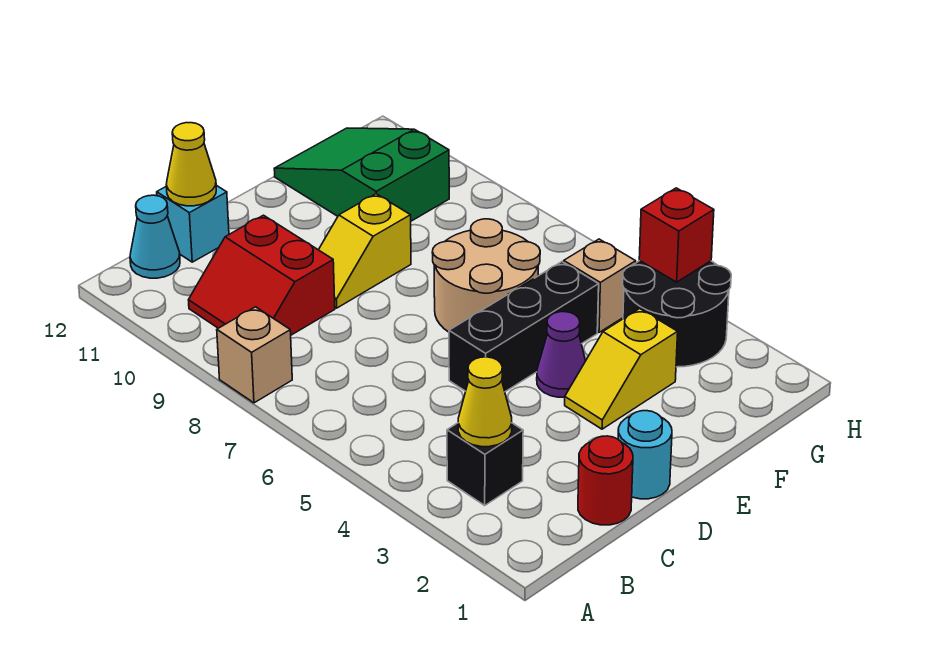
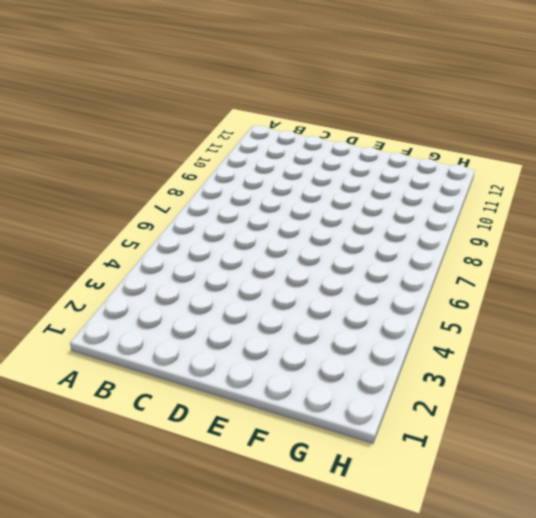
none -> tan brick A8 level 1
none -> black brick B3 level 1
none -> red slope B9:C10 level 1 top C

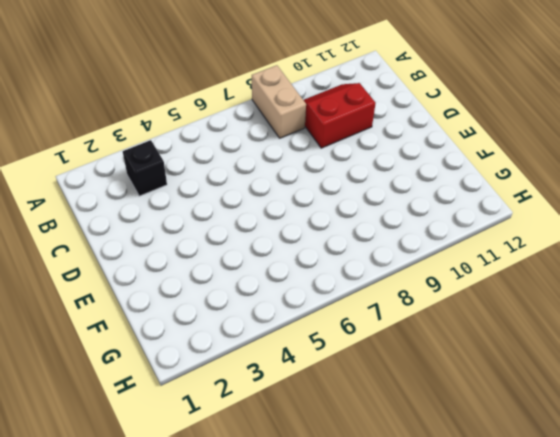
tan brick A8:B8 level 1 -> tan brick A8 level 1
none -> cyan cone B12 level 1
none -> red round brick C1 level 1
none -> cyan brick C12 level 1

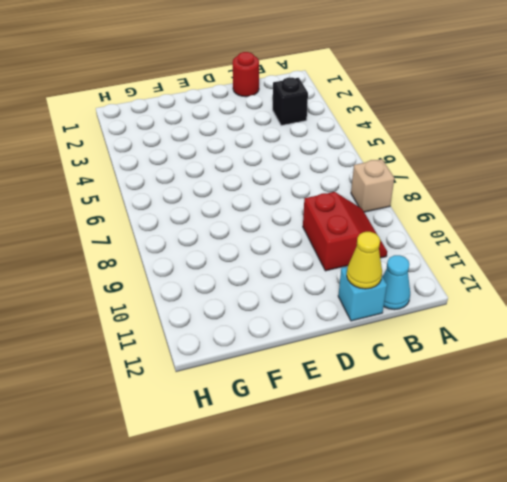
none -> cyan round brick D1 level 1
none -> black brick D5:F5 level 1
none -> yellow slope D9:E9 level 1 top E

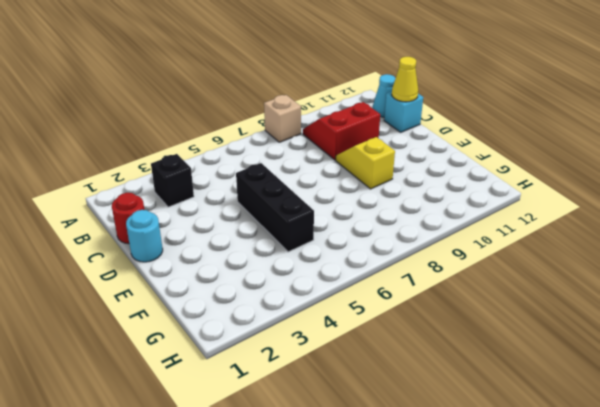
none -> yellow slope E3:F3 level 1 top F
none -> purple cone E4 level 1
none -> tan round brick E6:F7 level 1

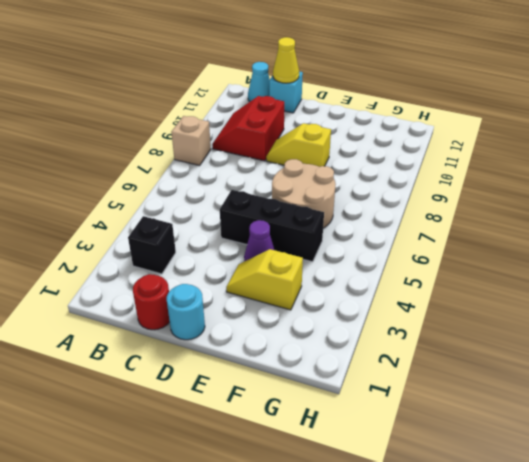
none -> green slope F10:G12 level 1 top 10
none -> black round brick G3:H4 level 1
none -> tan brick G5 level 1

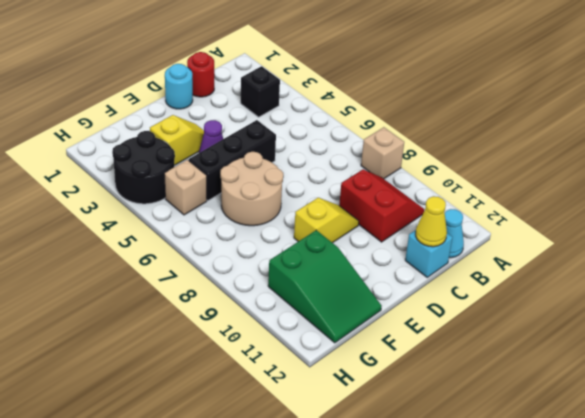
none -> yellow cone B3 level 2
none -> red brick H4 level 2

